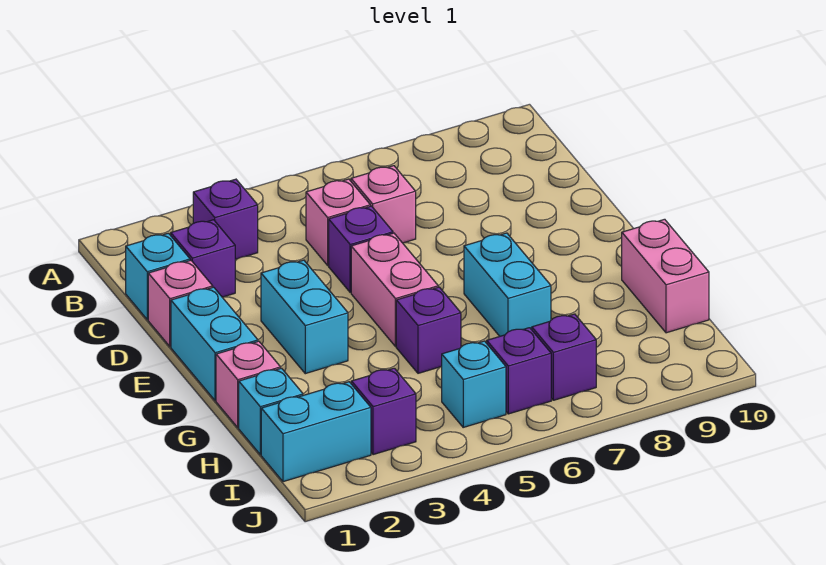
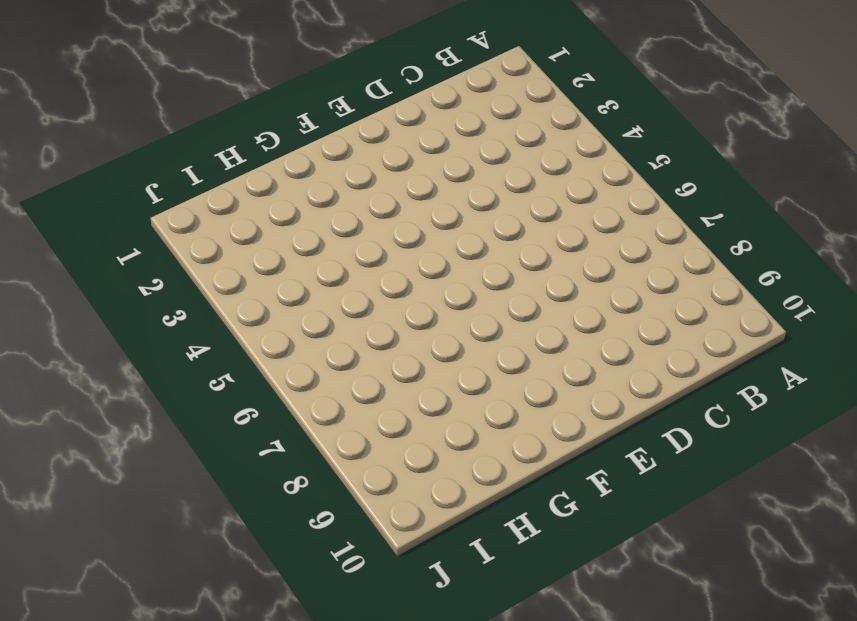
none -> purple brick B3 level 1
none -> cyan brick C1 level 1
none -> purple brick C2 level 1

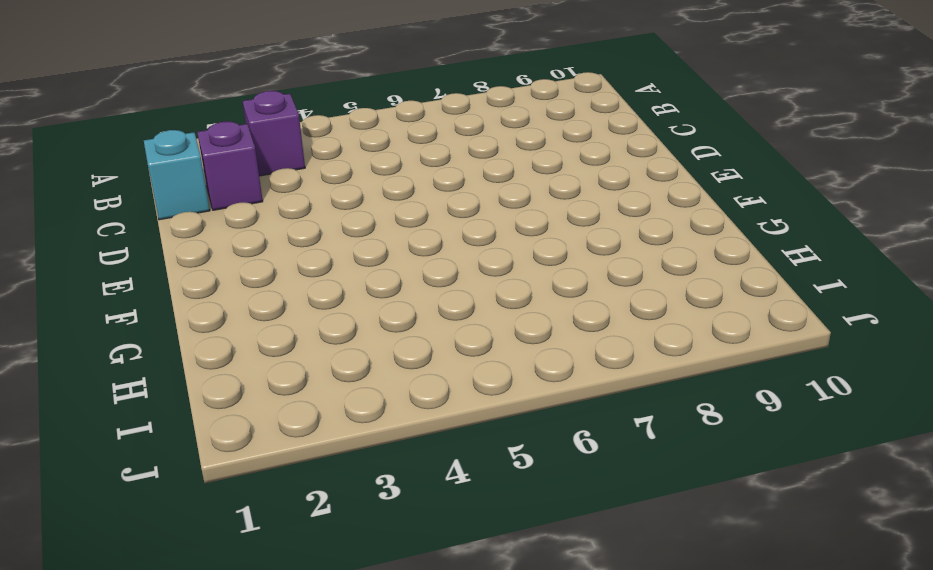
none -> pink brick C5 level 1
none -> pink brick C6 level 1
none -> pink brick D1 level 1

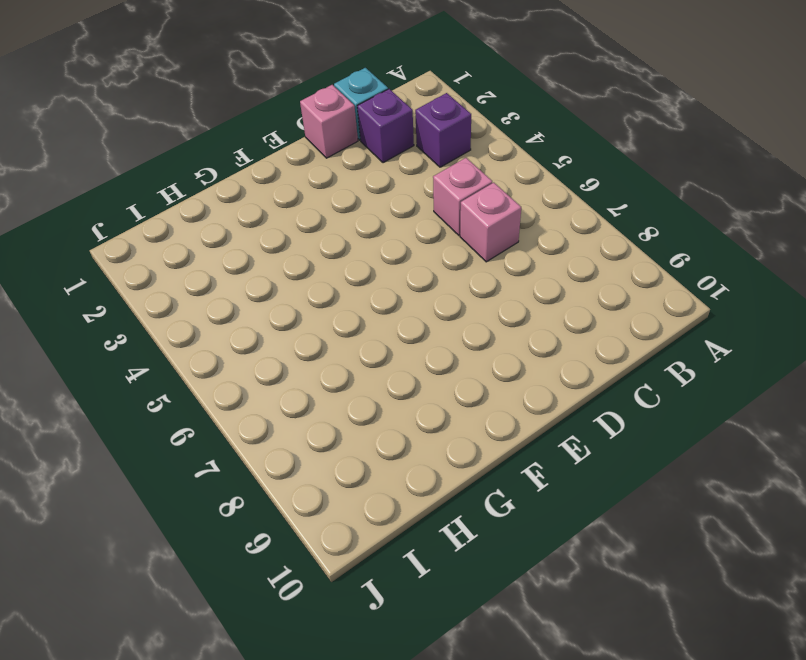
none -> purple brick D5 level 1
none -> cyan brick E1:F1 level 1
none -> cyan brick E3:F3 level 1

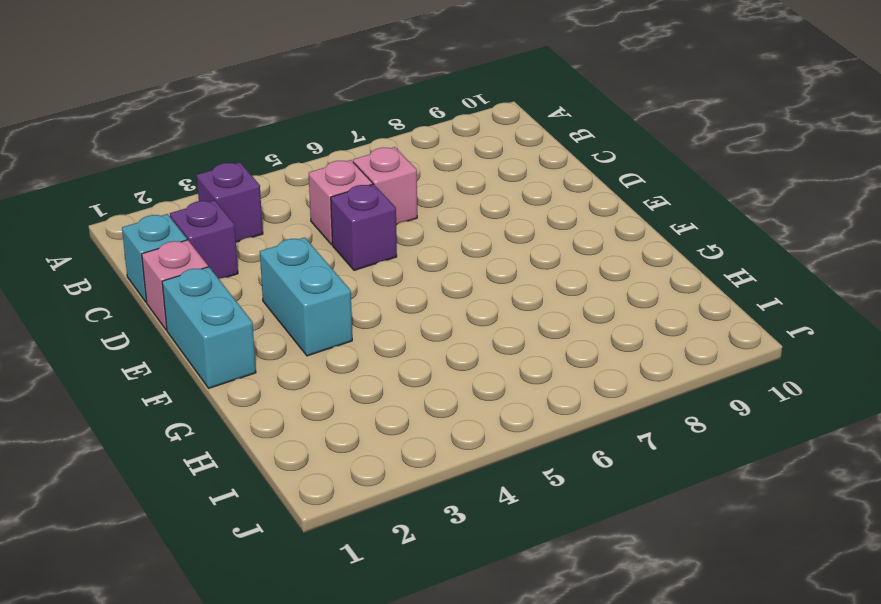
none -> pink brick E5:F5 level 1
none -> cyan brick F7:G7 level 1
none -> pink brick G1 level 1

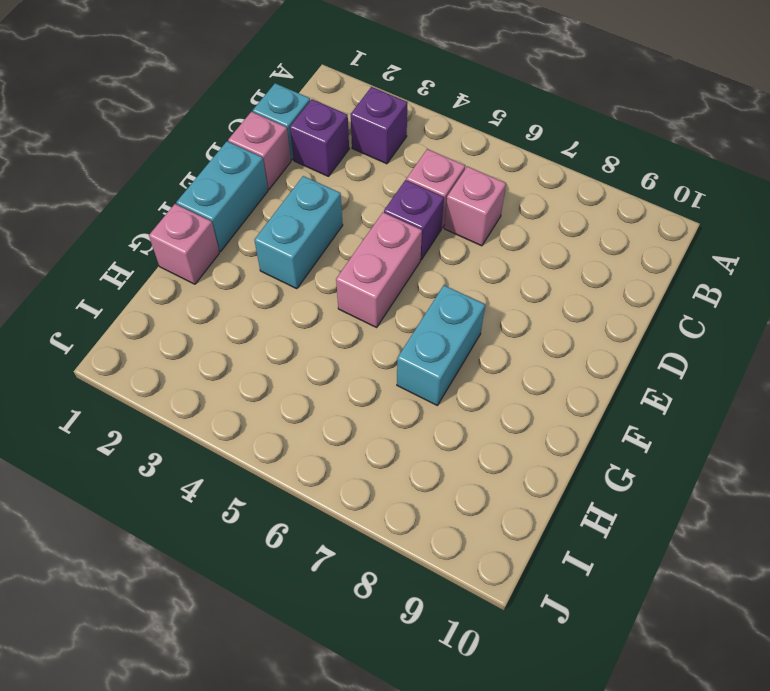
none -> purple brick G5 level 1
none -> pink brick G10:H10 level 1
none -> cyan brick H1 level 1

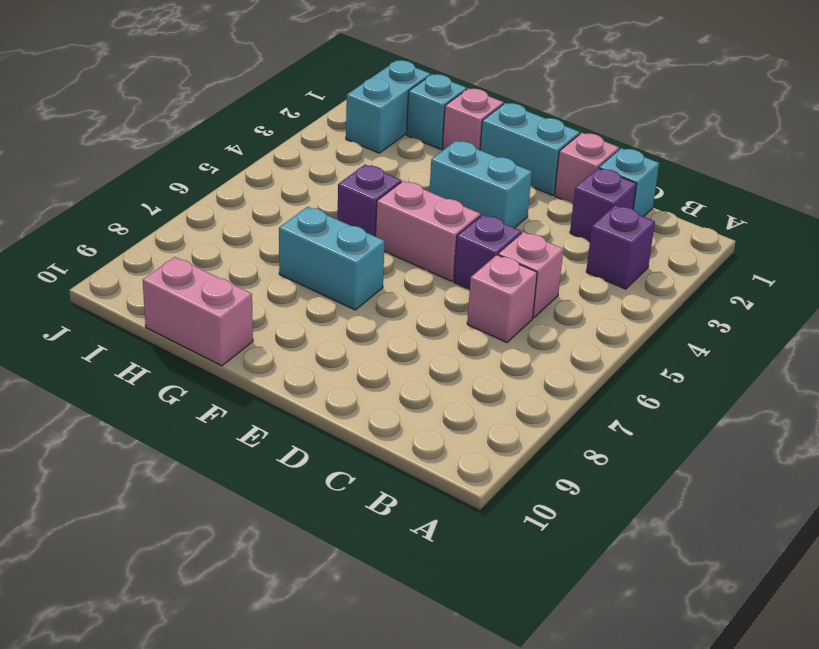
none -> purple brick I3 level 1
none -> cyan brick I5 level 1
none -> purple brick I6 level 1

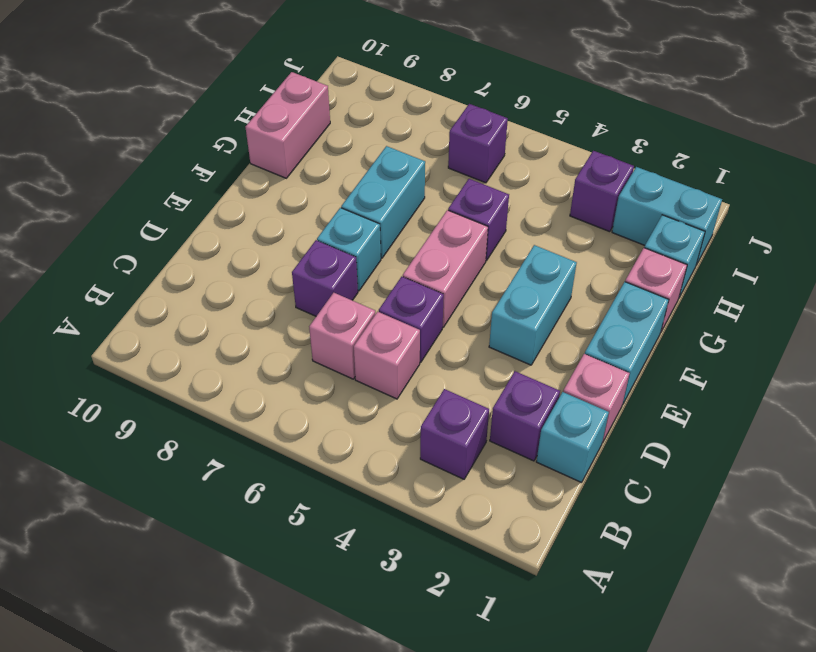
purple brick D7 level 1 -> purple brick I7 level 1
cyan brick E7 level 1 -> cyan brick I5 level 1

